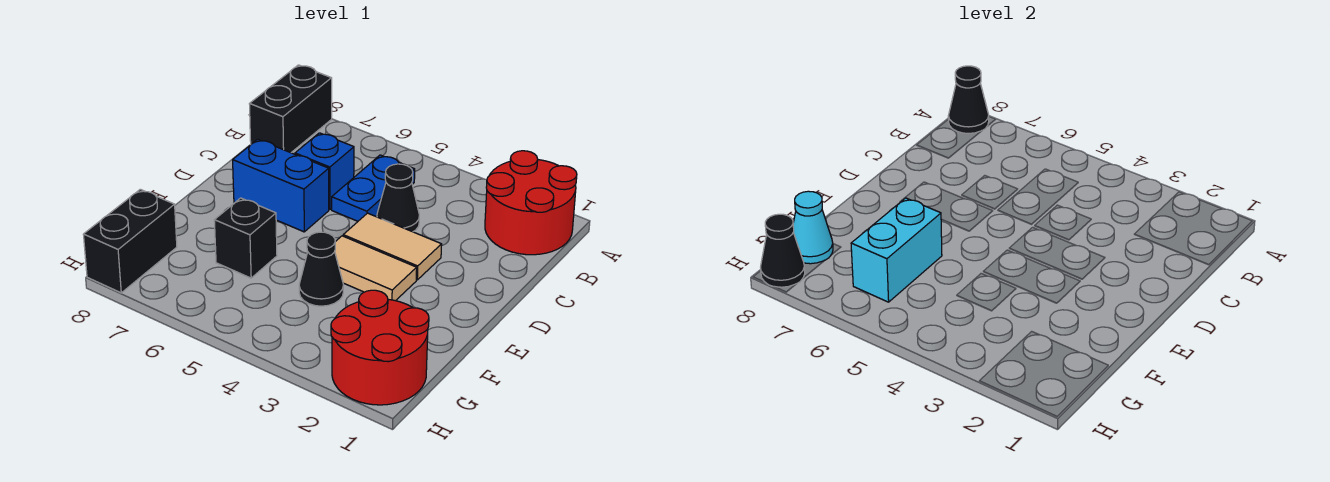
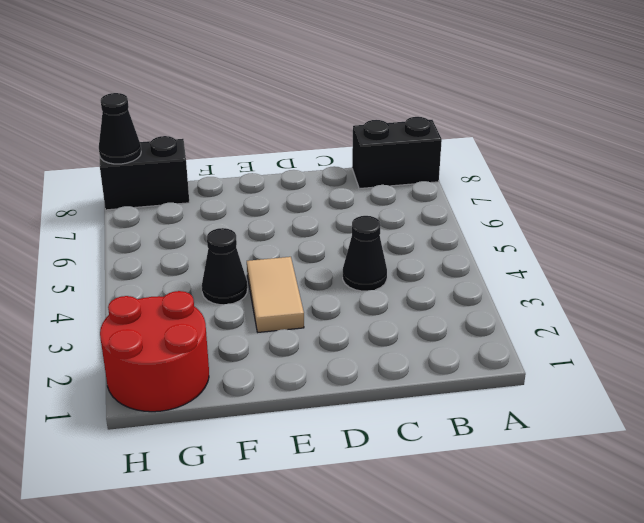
none -> red round brick A1:B2 level 1
none -> blue plate B5:C5 level 1
none -> blue brick C6 level 1

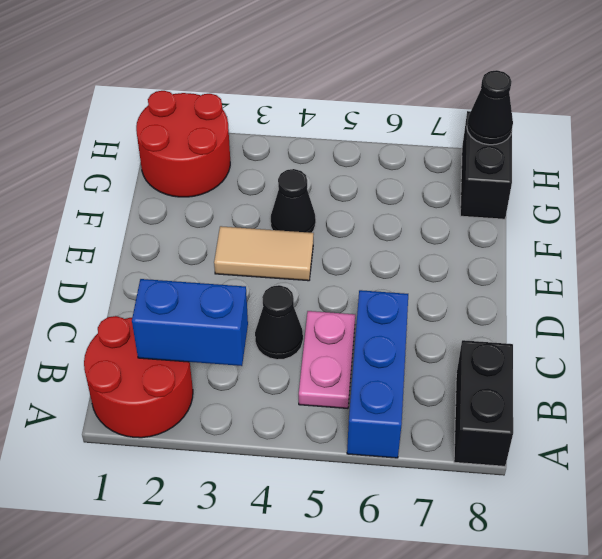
blue brick A6:C6 level 1 -> blue brick C6 level 1
blue brick B2:B3 level 2 -> blue brick D6:D7 level 1
pink plate B5:C5 level 1 -> blue plate B5:C5 level 1
none -> tan tile D3:D4 level 1
none -> black brick F6 level 1
none -> black cone A8 level 2

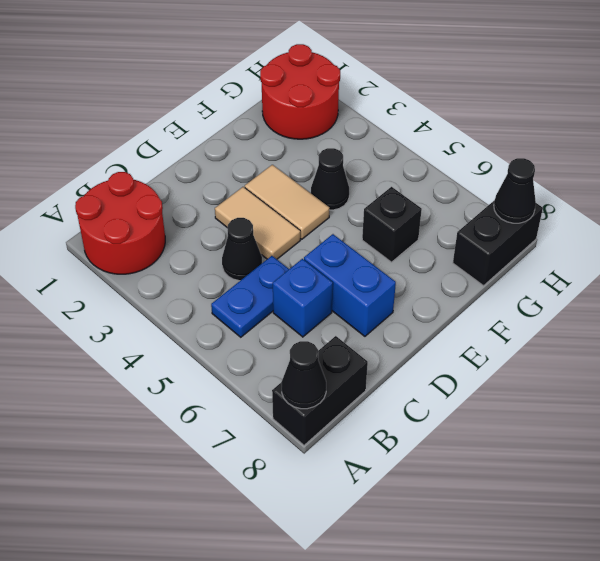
none -> cyan brick F6:G6 level 2
none -> cyan cone G8 level 2

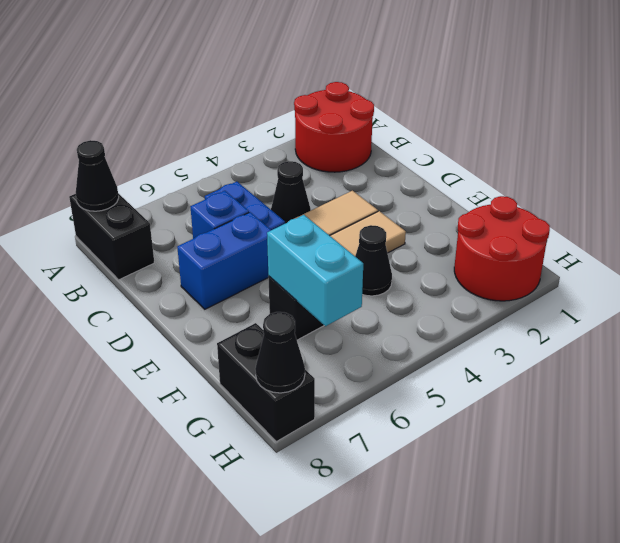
none -> cyan cone G8 level 2

